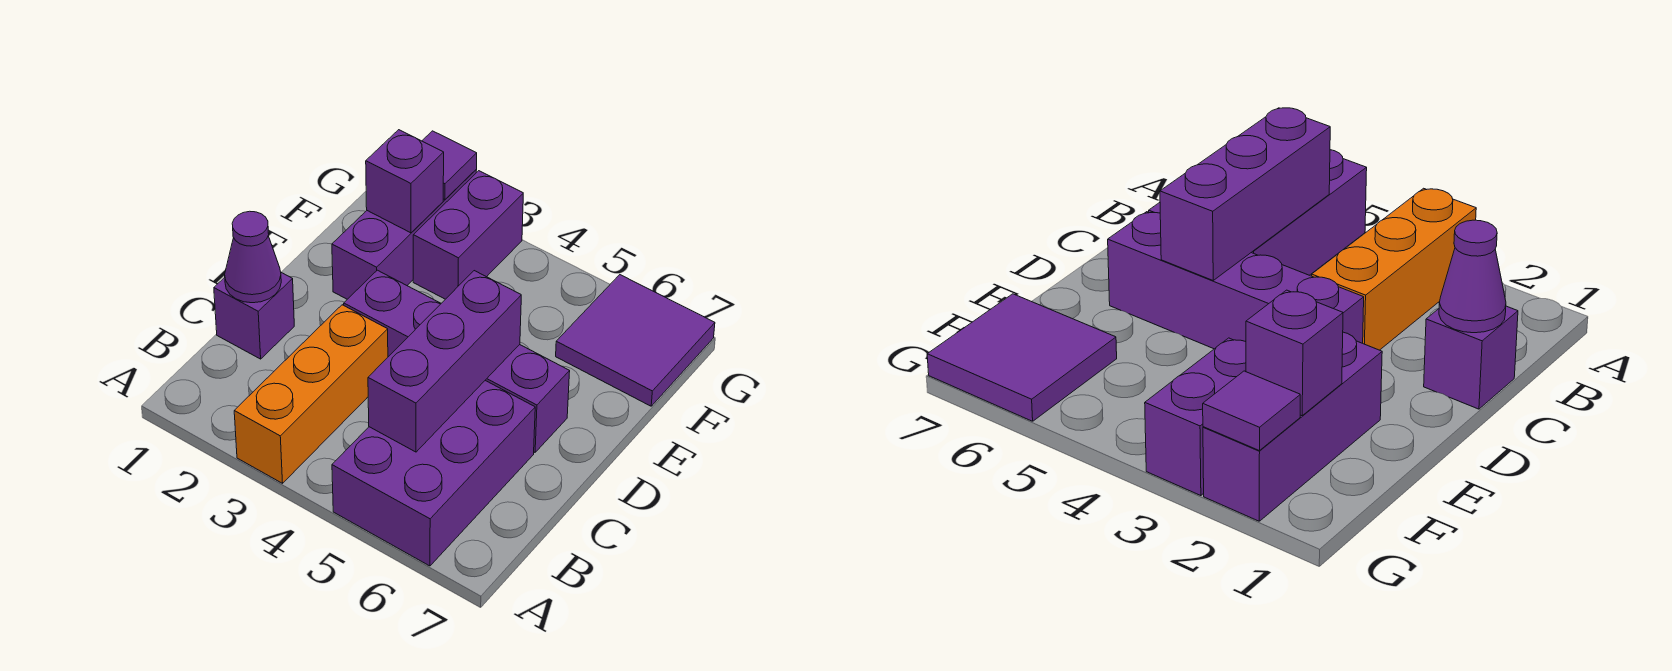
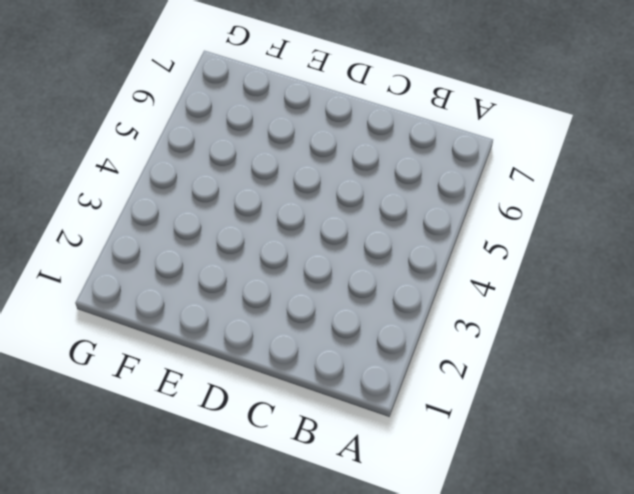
none -> orange brick A3:C3 level 1
none -> purple brick A5:C6 level 1

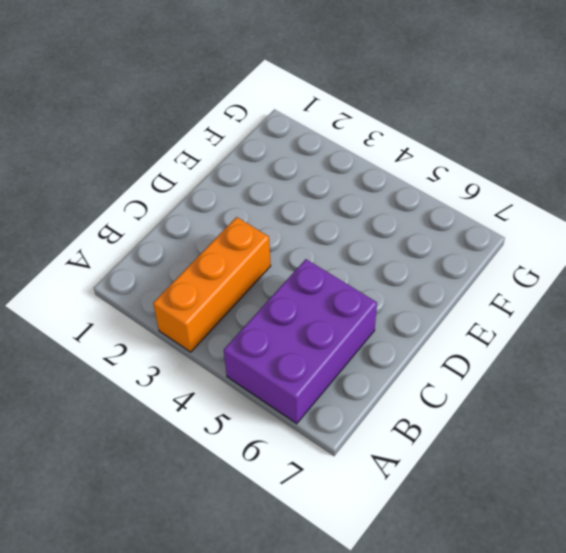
none -> purple brick C1 level 1
none -> purple brick D3:D6 level 1

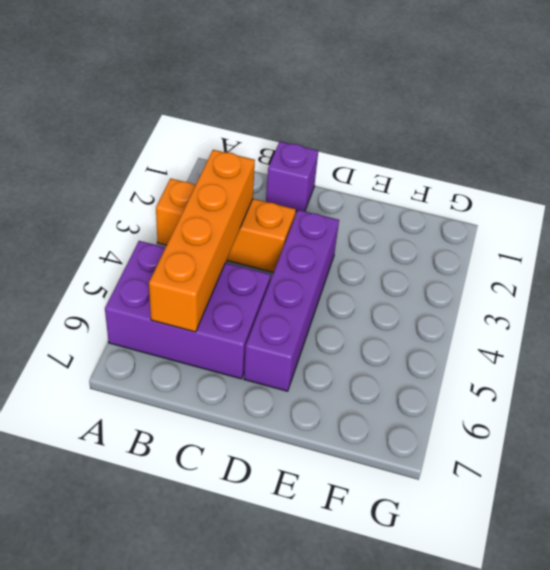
orange brick B3:B6 level 2 -> purple brick B5:D5 level 2
none -> purple brick E2:G2 level 1
none -> purple brick F3:G3 level 1

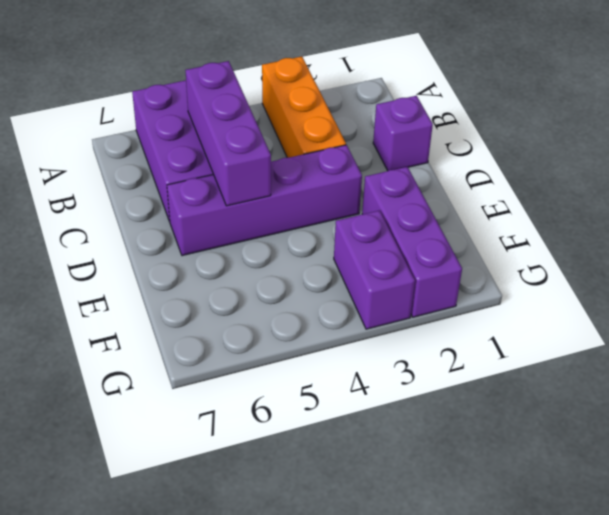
none -> purple tile F6:G7 level 1
none -> purple cone C1 level 2

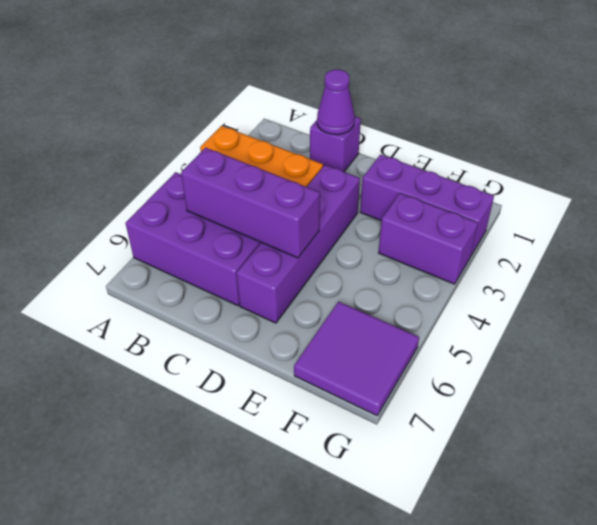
none -> purple brick F2 level 2
none -> purple tile G2 level 2

